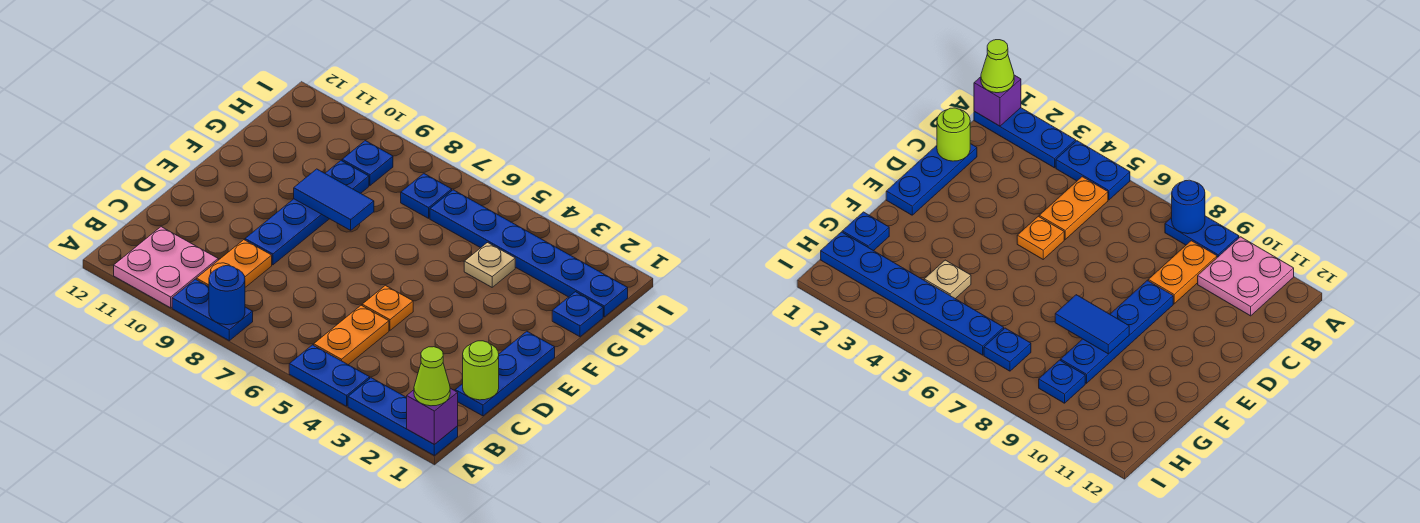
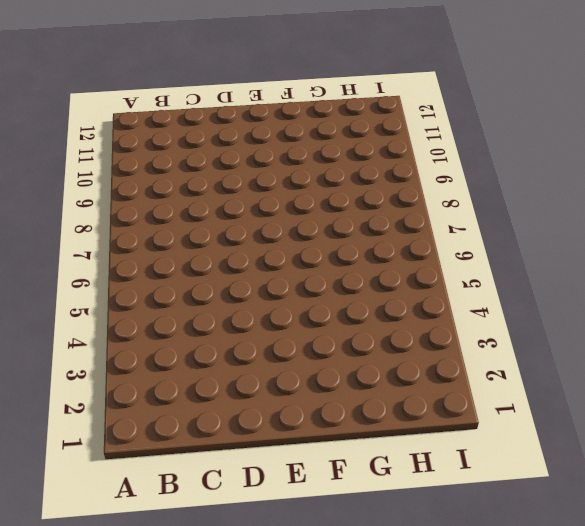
none -> blue plate A1:A3 level 1
none -> blue plate A4:A5 level 1
none -> blue plate A8:A9 level 1

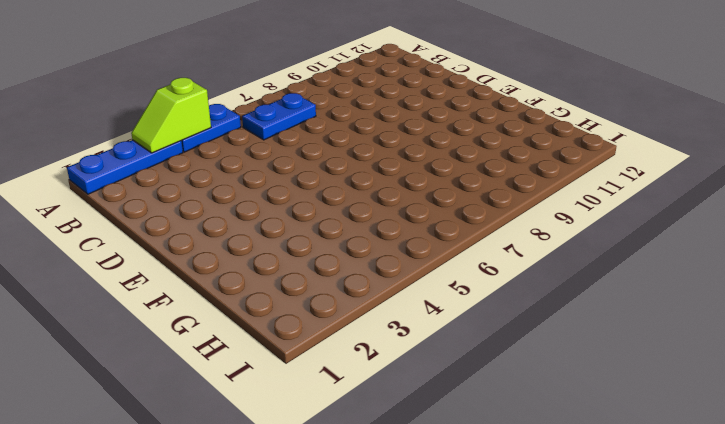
lime slope A3:A4 level 2 top 4 -> none
blue plate B6:B7 level 1 -> blue plate A8:A9 level 1
none -> pink plate A10:B11 level 1
none -> orange plate B5:C5 level 1
none -> orange plate B9:C9 level 1

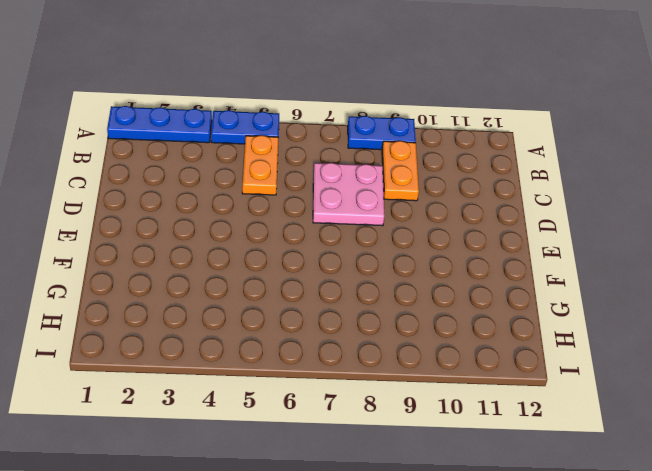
pink plate C7:D8 level 1 -> pink plate A10:B11 level 1
none -> blue plate C1:E1 level 1
none -> orange plate D5 level 1
none -> blue plate D9:G9 level 1

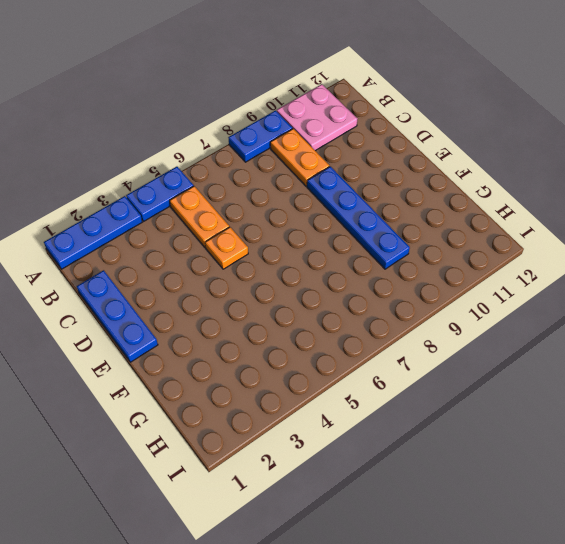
none -> blue plate G1 level 1
none -> tan plate G4 level 1
none -> blue plate H1:H6 level 1

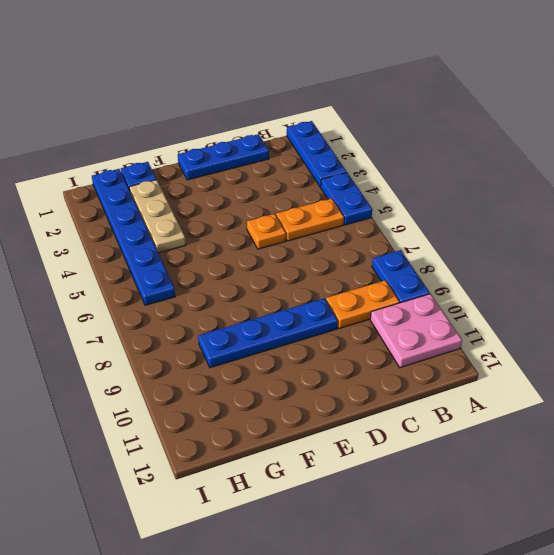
tan plate G2:G4 level 1 -> tan plate G4 level 1
none -> blue plate H7 level 1
none -> blue plate H9 level 1
none -> purple brick A1 level 2

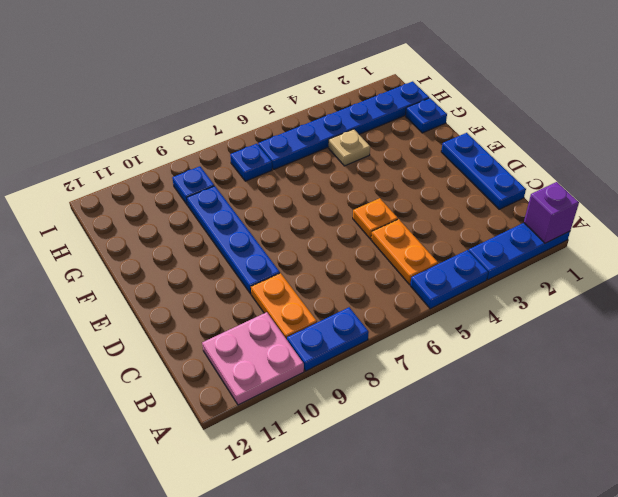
none -> blue round brick A8 level 2
none -> lime round brick C1 level 2
none -> blue tile F8:F9 level 2

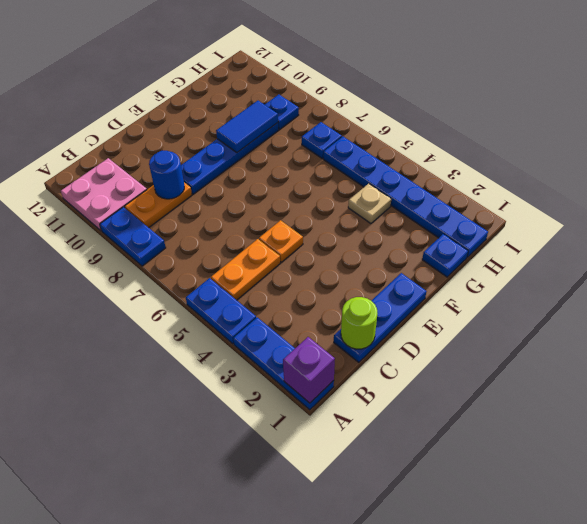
blue round brick C9 level 2 -> blue round brick A8 level 2
blue tile F9:G9 level 2 -> blue tile F8:F9 level 2
none -> lime cone A1 level 3

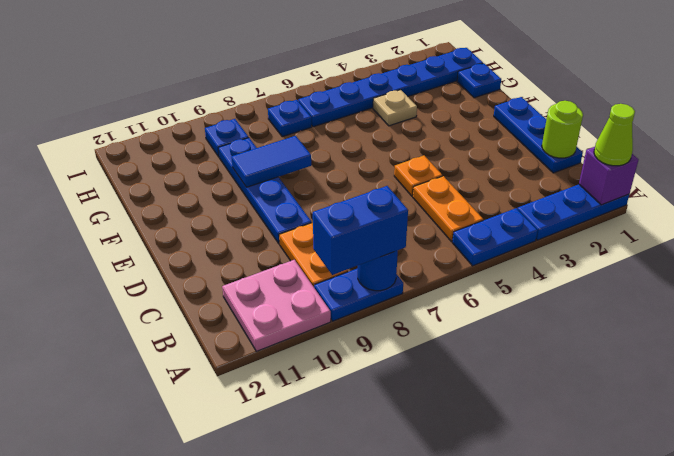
blue brick A8:A9 level 3 -> none

